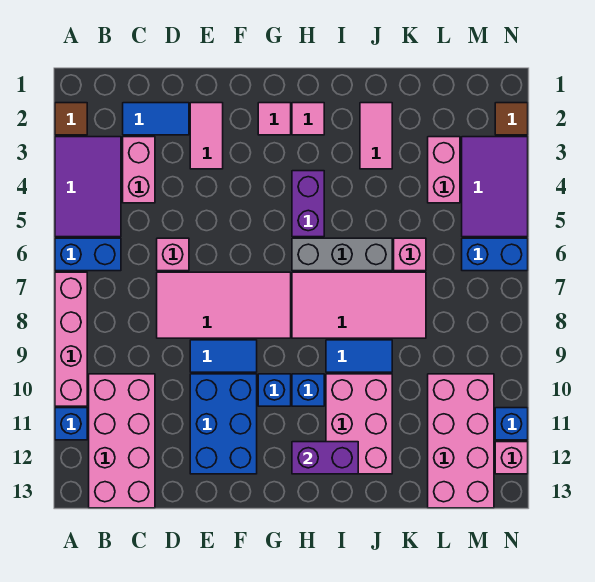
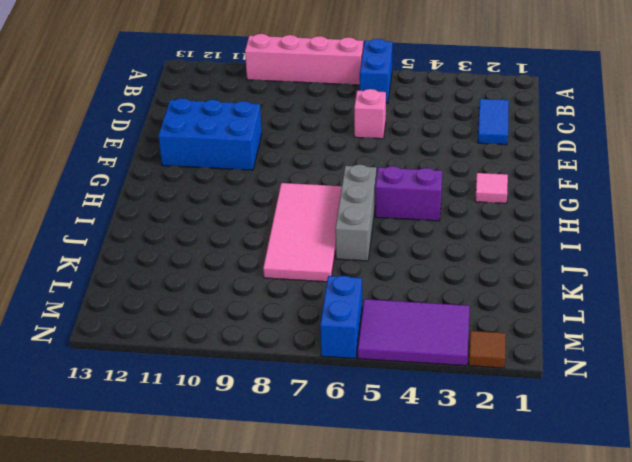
none -> brown tile A2 level 1
none -> purple tile A3:B5 level 1
none -> blue brick A11 level 1
none -> pink brick B10:C13 level 1

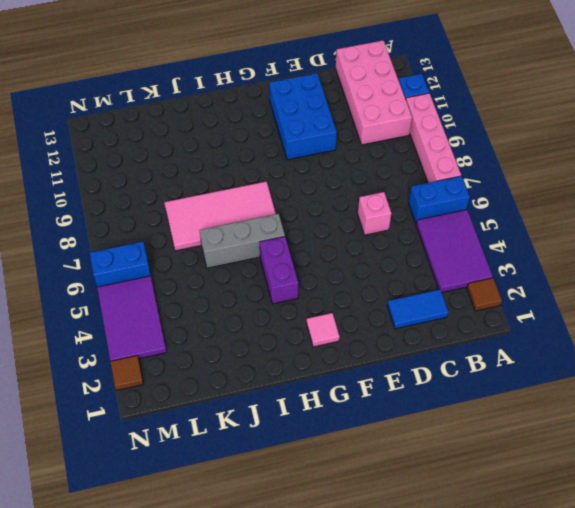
none -> pink brick C3:C4 level 1
none -> pink tile D7:G8 level 1
none -> pink tile E2:E3 level 1
none -> blue tile E9:F9 level 1

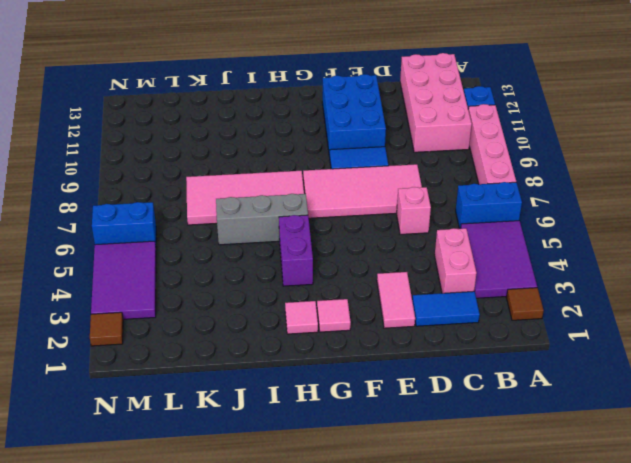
none -> blue brick G10 level 1
none -> blue brick H10 level 1
none -> blue tile I9:J9 level 1
none -> pink brick I10:J12 level 1

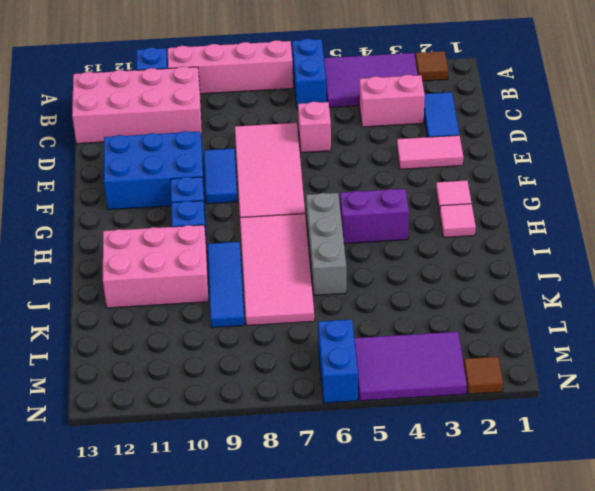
blue tile I9:K9 level 1 -> blue tile I9:J9 level 1
none -> pink tile J2:J3 level 1
none -> pink brick K6 level 1
none -> pink brick L3:L4 level 1
none -> pink brick L10:M13 level 1

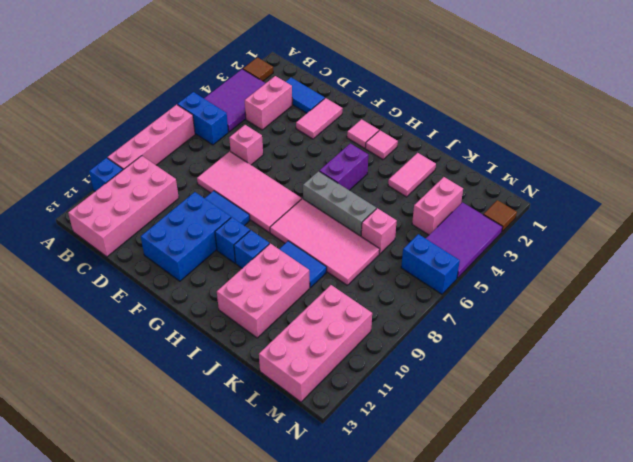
none -> blue brick N11 level 1
none -> pink brick N12 level 1
none -> purple brick H12:I12 level 2

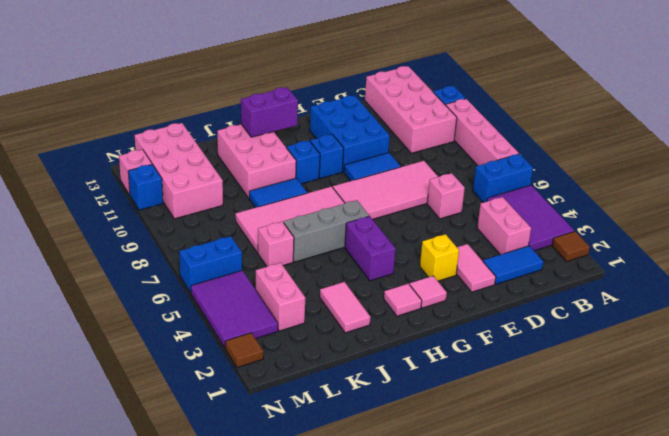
yellow brick F3 level 1 -> none

